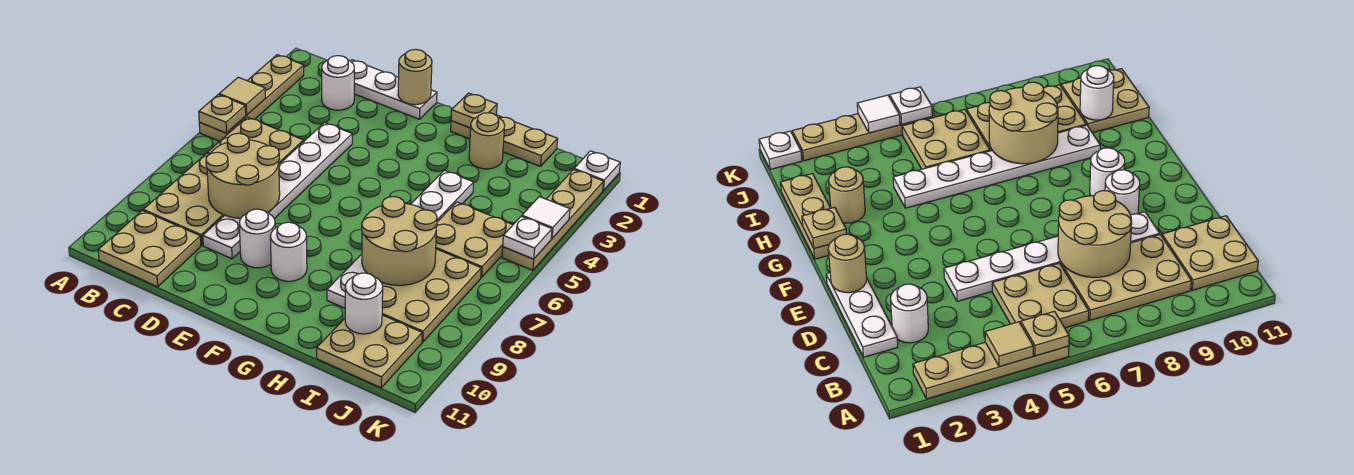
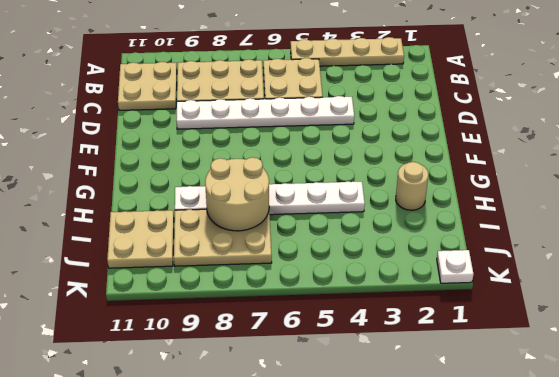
none -> white plate C1:E1 level 1
none -> white round brick C2 level 1
none -> white round brick E9 level 1

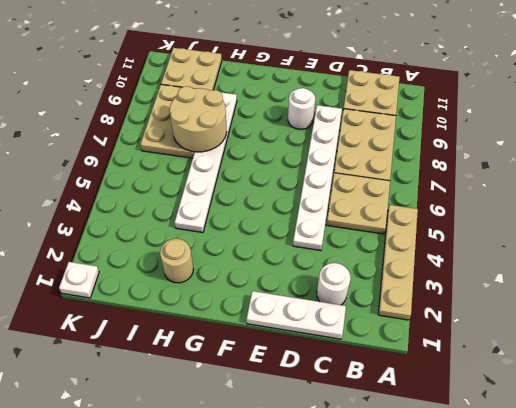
none -> white round brick F9 level 1
none -> tan plate G1:I1 level 1
none -> tan plate I5:J6 level 1

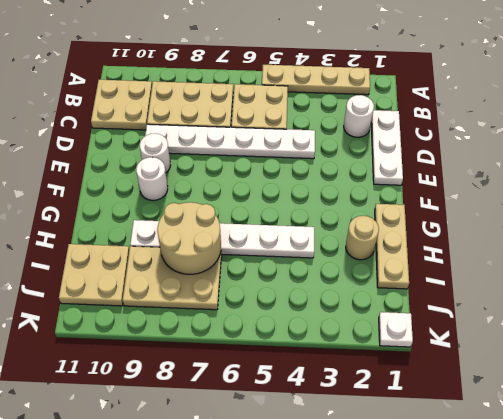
none -> tan plate I5:J6 level 1
none -> tan plate K2:K5 level 1
none -> tan tile A4 level 2

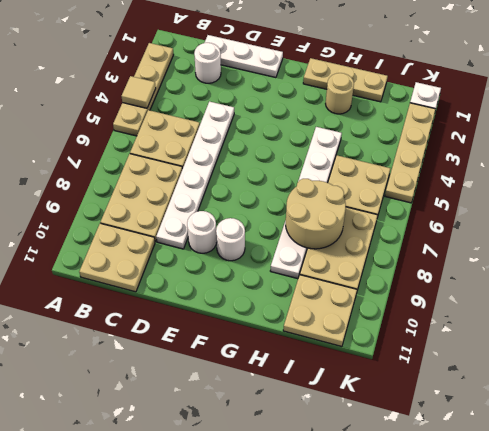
none -> tan plate A5 level 2
none -> tan round brick C7:D8 level 2
none -> tan round brick E1 level 2

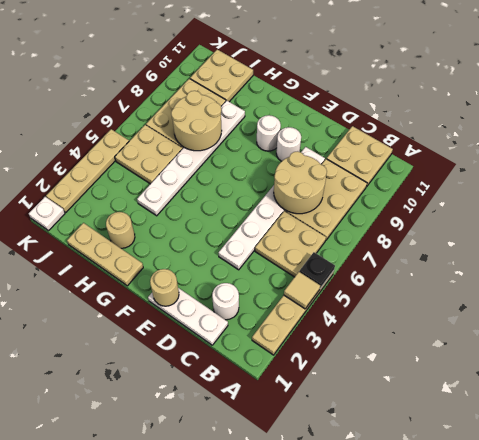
black plate A5 level 2 -> tan plate A5 level 2
none -> tan plate G1 level 2
none -> white round brick I10 level 2
none -> white tile K4 level 2

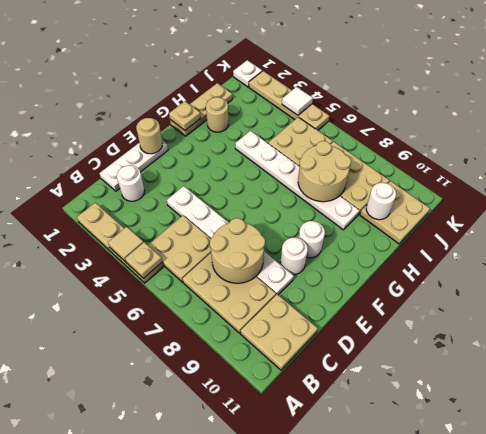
none -> white plate K5 level 2

